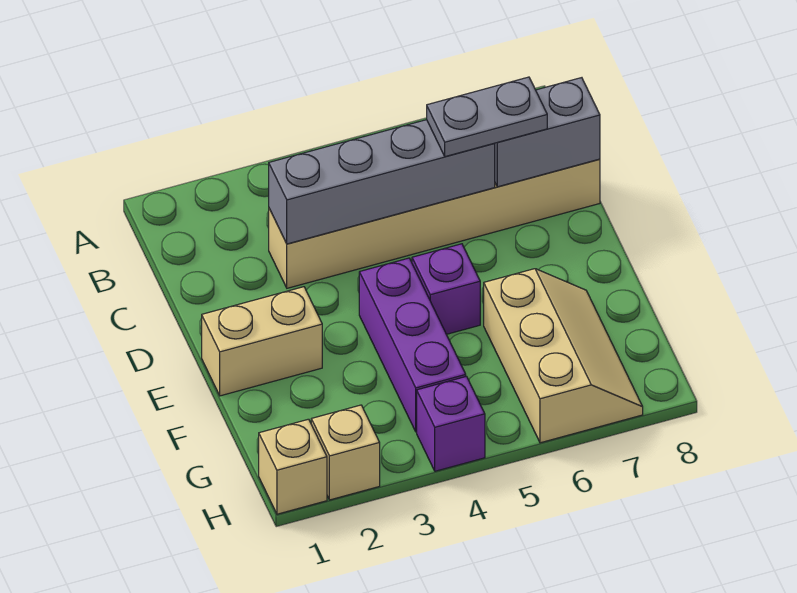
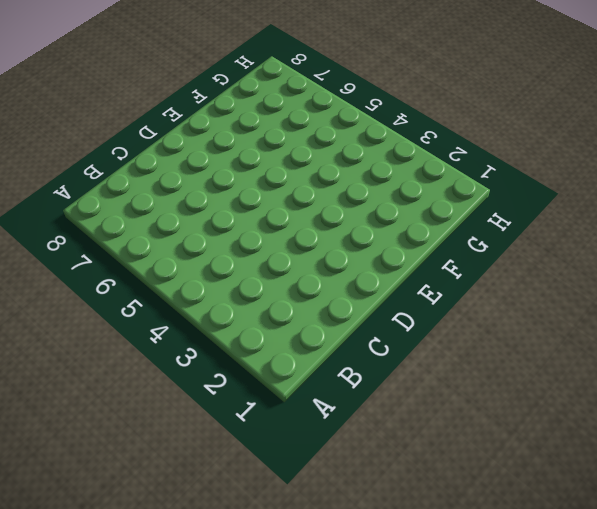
none -> tan brick C3:C8 level 1
none -> tan brick E1:E2 level 1

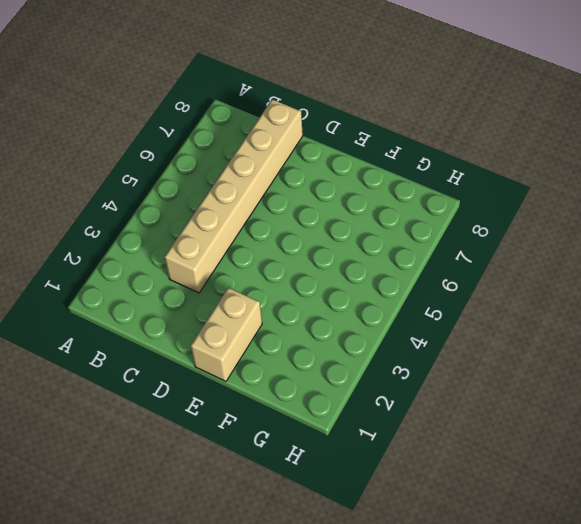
none -> purple brick E4:G4 level 1
none -> purple brick E5 level 1

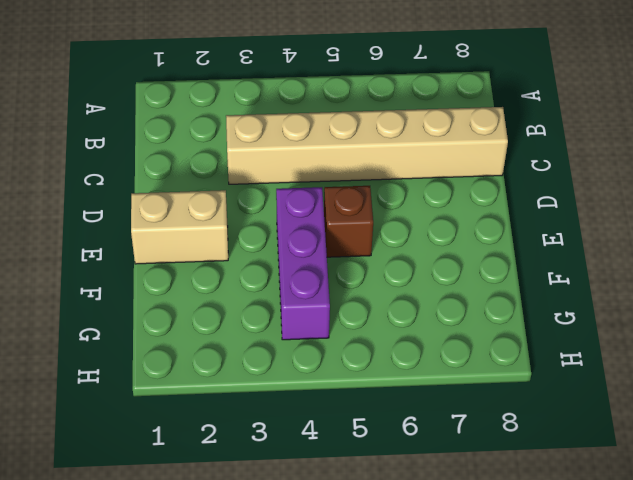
brown brick E5 level 1 -> purple brick E5 level 1
none -> tan slope F6:H7 level 1 top 6
none -> tan brick H1 level 1

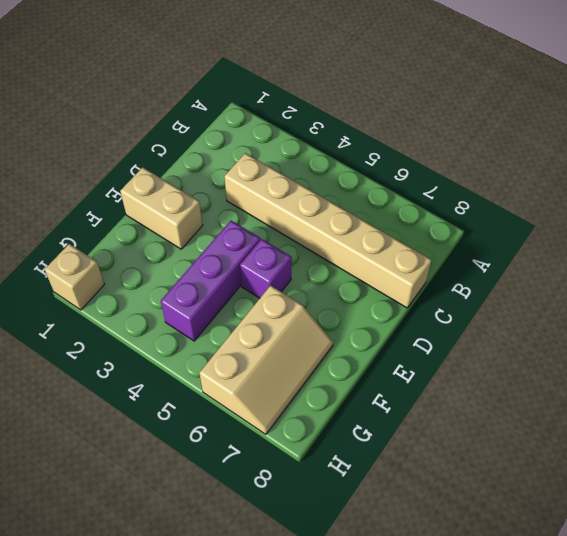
none -> tan brick H2 level 1
none -> purple brick H4 level 1

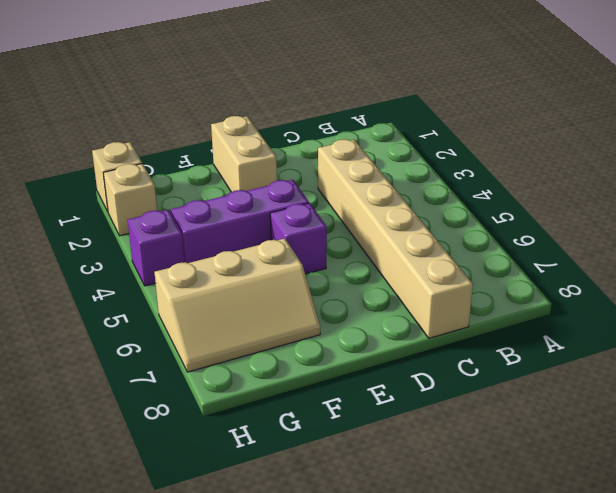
none -> grey brick C3:C6 level 2
none -> grey brick C7:C8 level 2

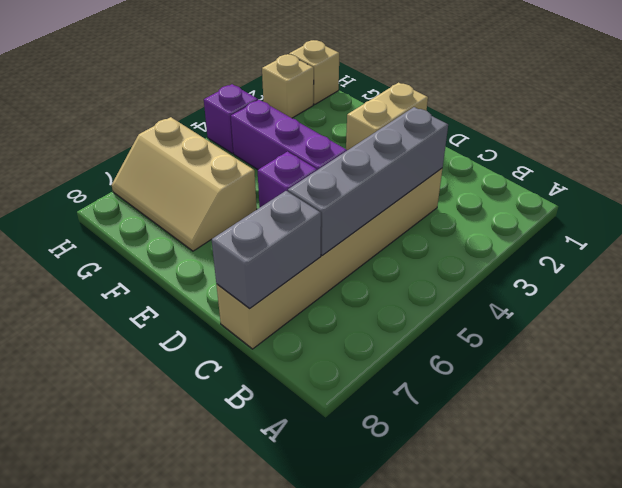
none -> grey plate C6:C7 level 3

